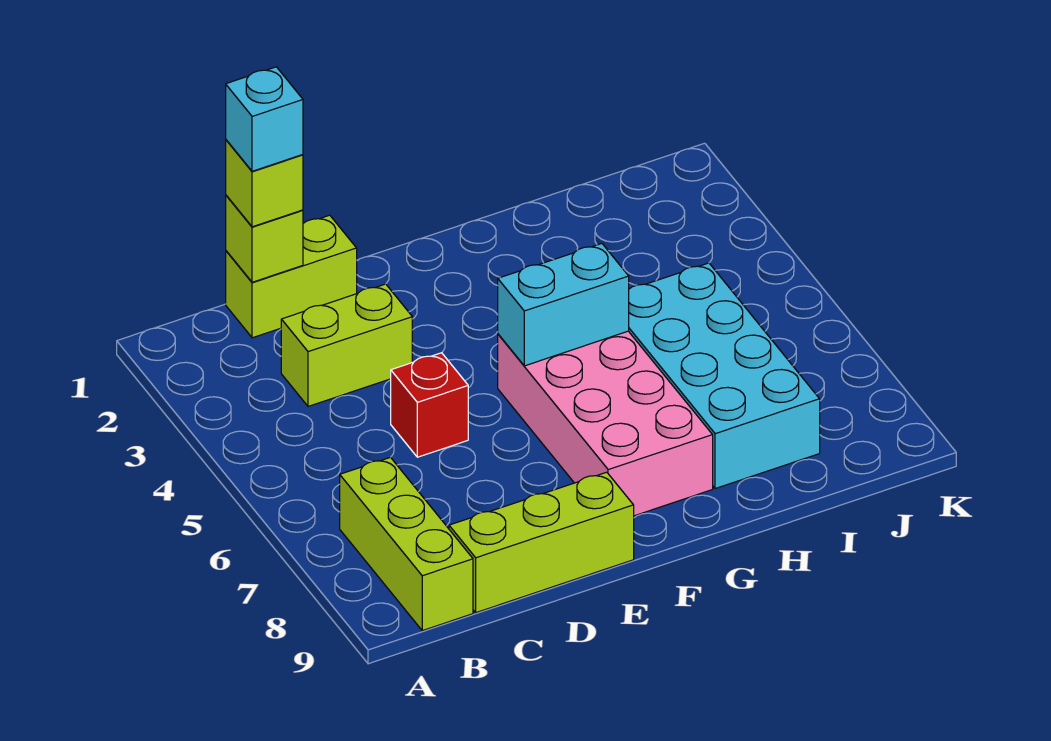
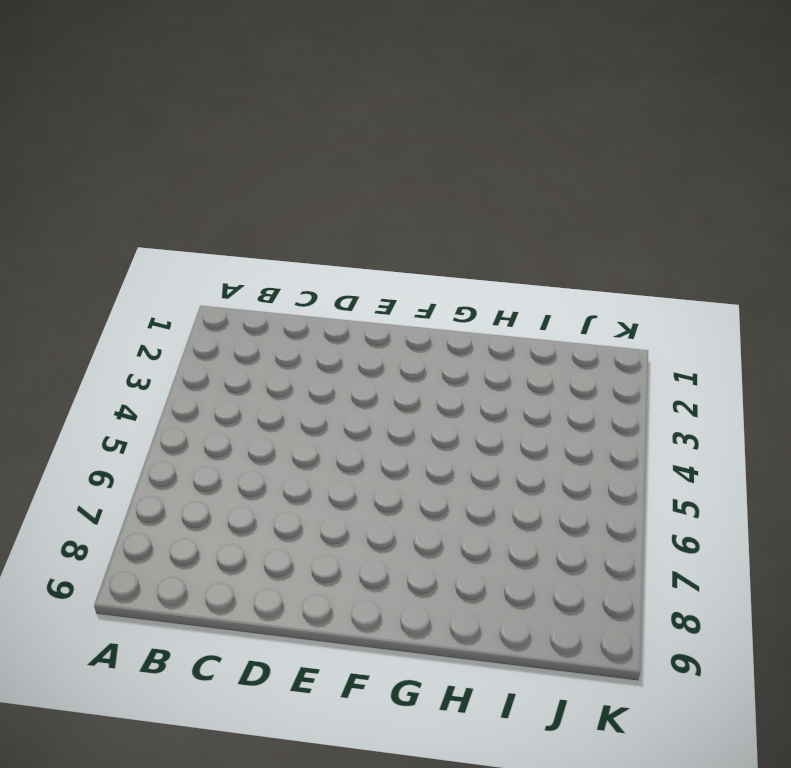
none -> lime brick B7:B9 level 1
none -> lime brick C1:D1 level 1

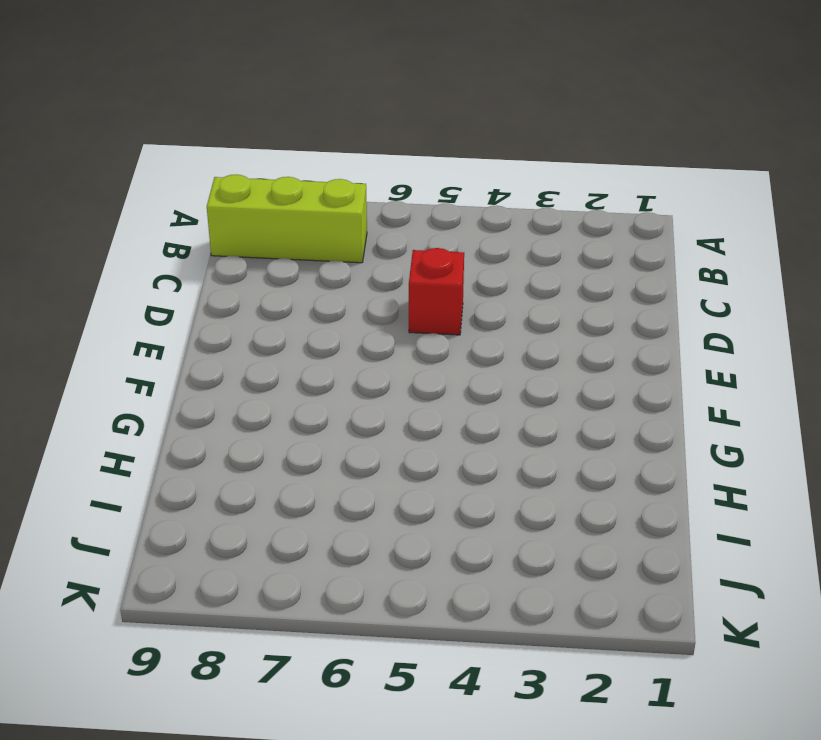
none -> lime brick C1:D1 level 1
none -> lime brick C3:D3 level 1

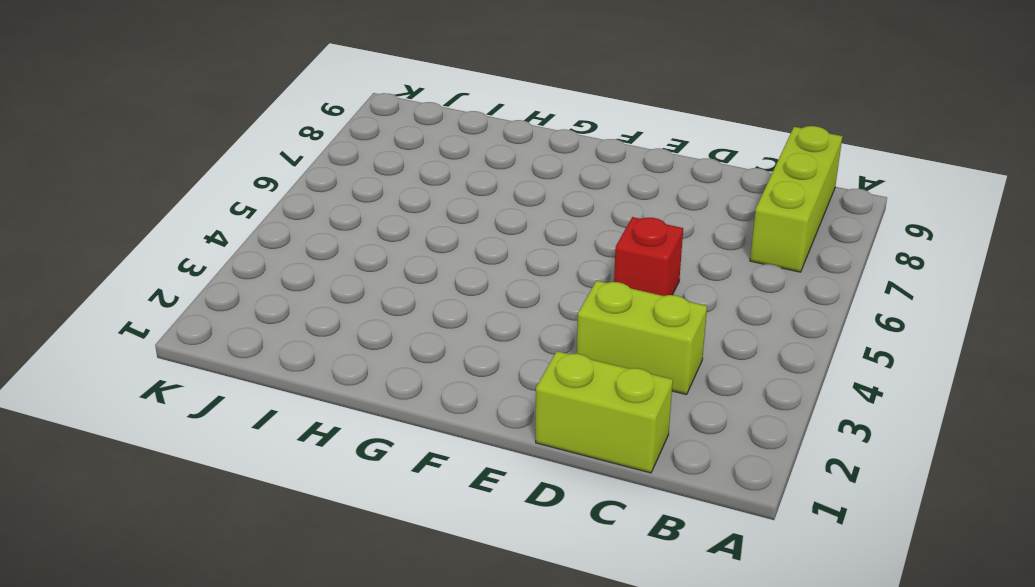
none -> lime brick C9:E9 level 1
none -> pink brick F5:G8 level 1

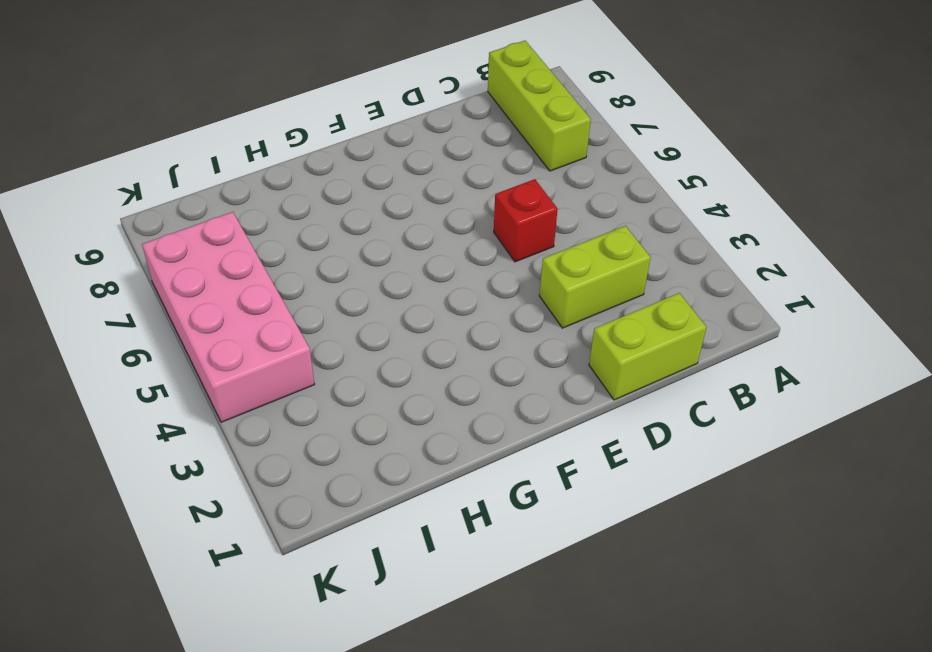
pink brick J4:K7 level 1 -> pink brick F5:G8 level 1
none -> lime brick C9:E9 level 1
none -> cyan brick H5:I8 level 1

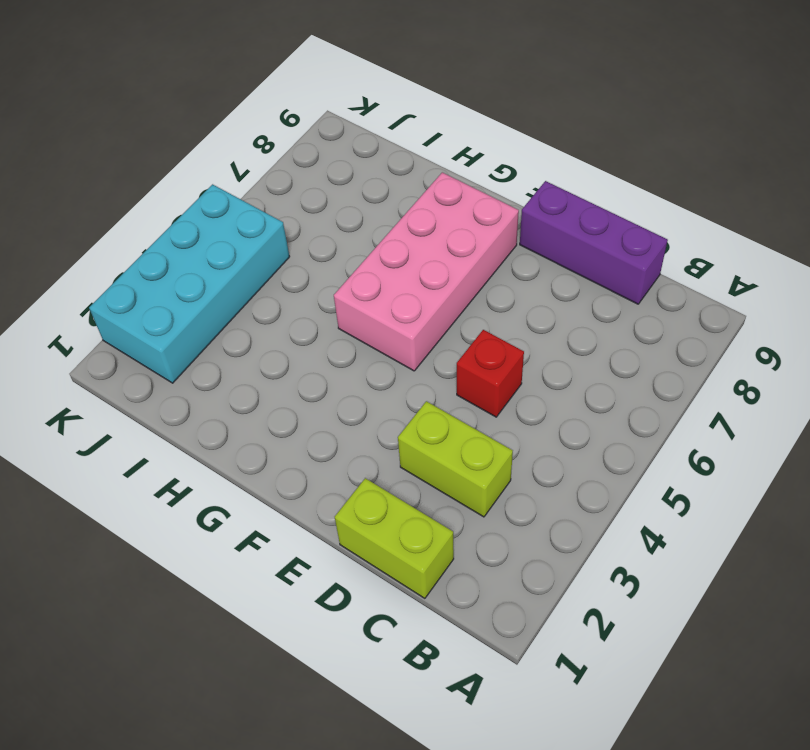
purple brick C9:E9 level 1 -> lime brick C9:E9 level 1
cyan brick J2:K5 level 1 -> cyan brick H5:I8 level 1
none -> lime brick B7:B9 level 1
none -> lime brick C1 level 2

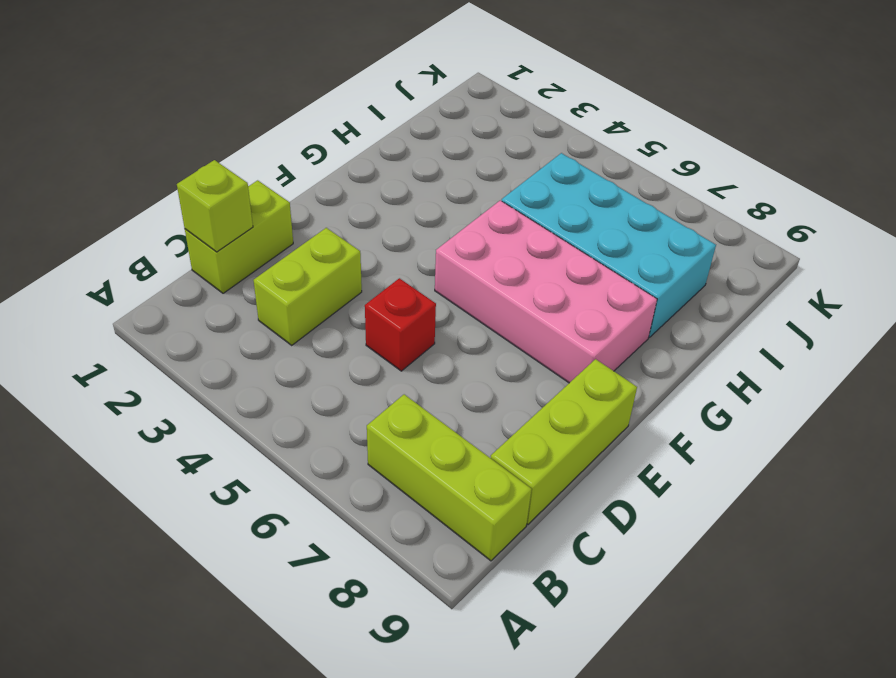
none -> cyan brick F5:G5 level 2
none -> lime brick C1 level 3

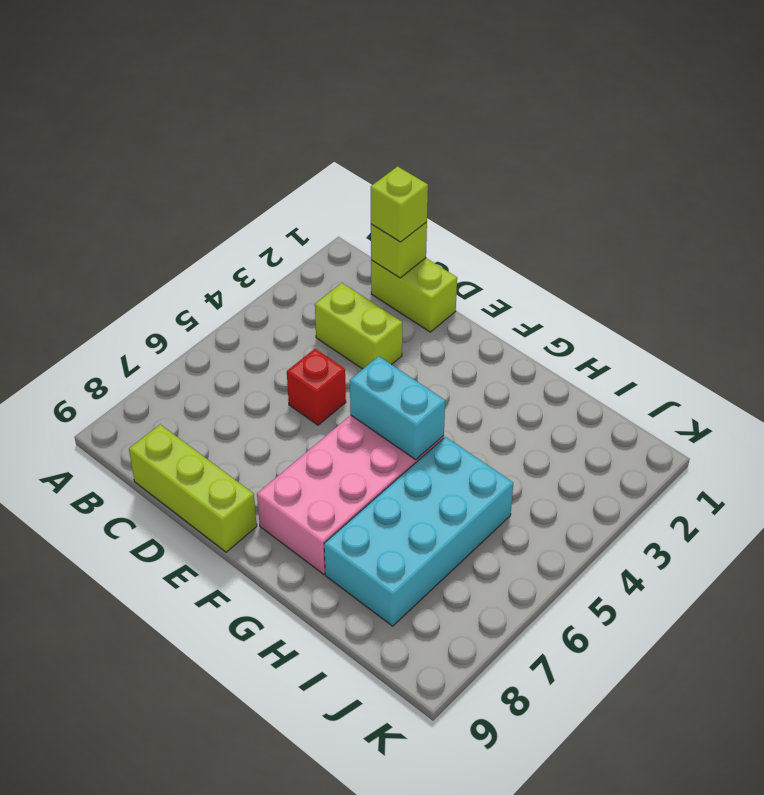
none -> lime brick B7:B9 level 1
none -> cyan brick C1 level 4

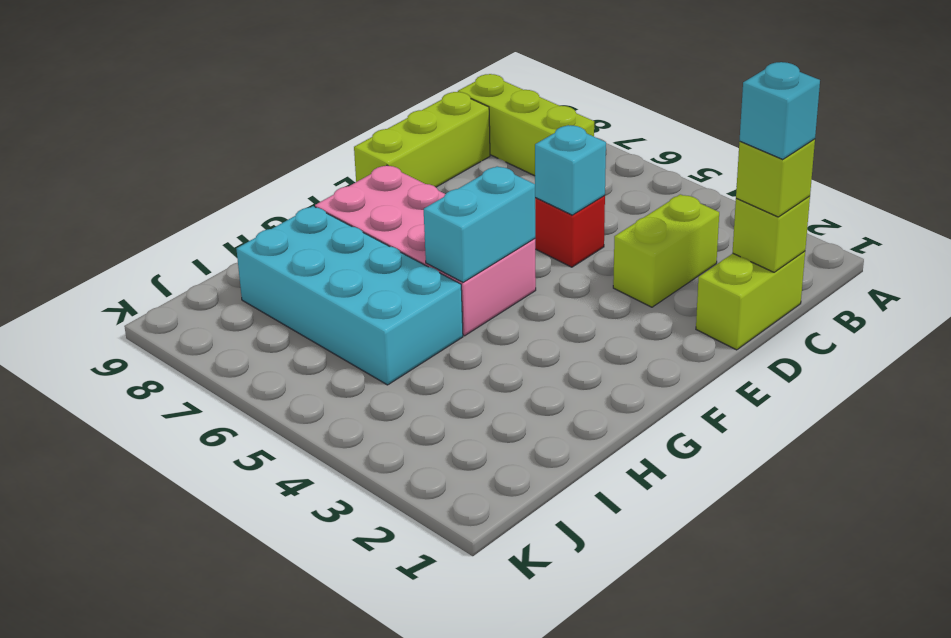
cyan brick D5 level 2 -> none

